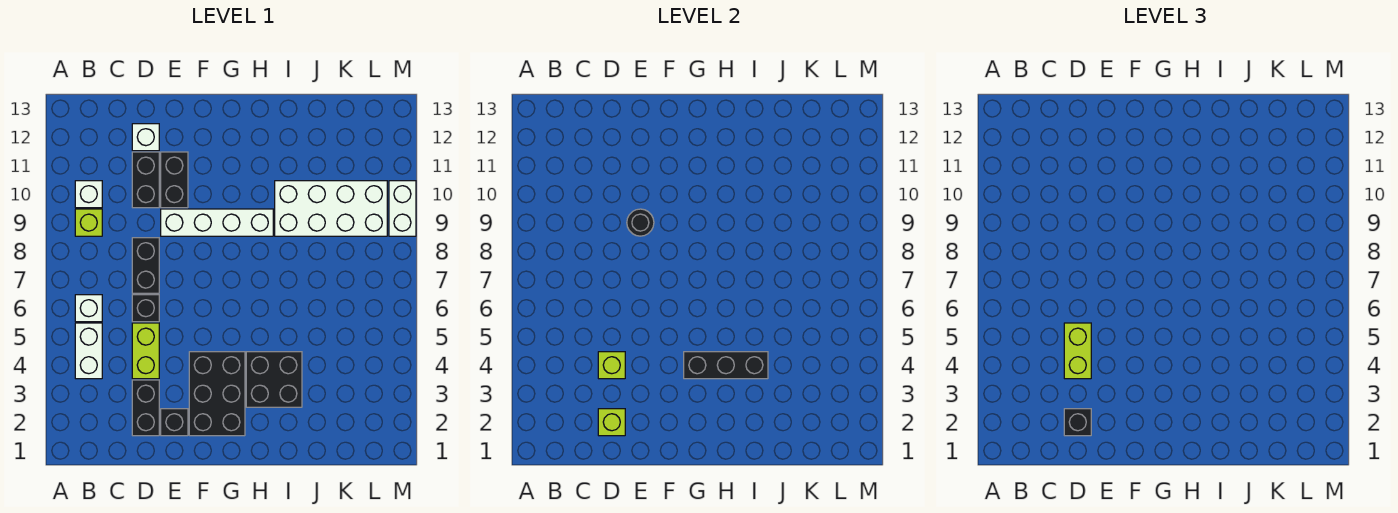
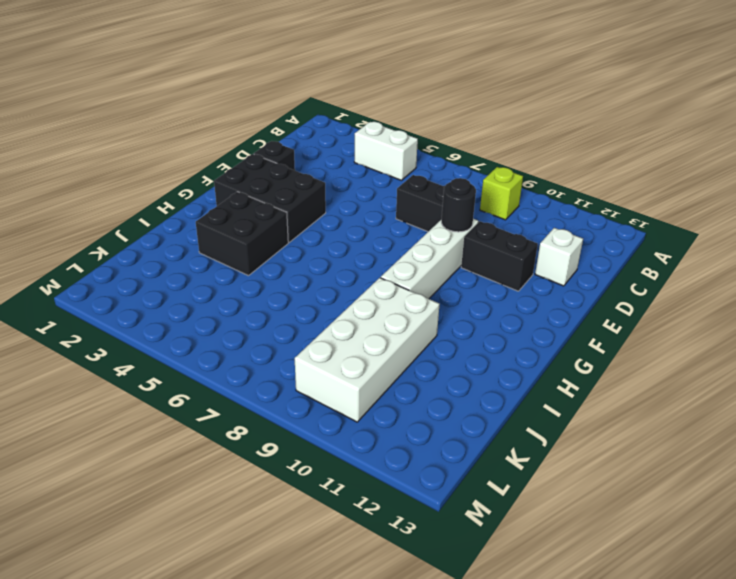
none -> white brick B6 level 1
none -> white brick B10 level 1
none -> black brick D2:D3 level 1

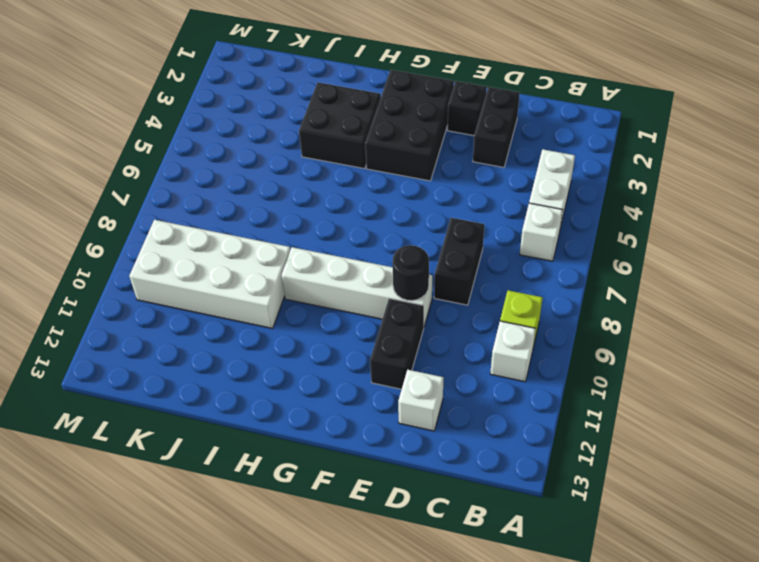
none -> lime brick D4:D5 level 1
none -> black brick D6 level 1
none -> black brick D10:D11 level 1

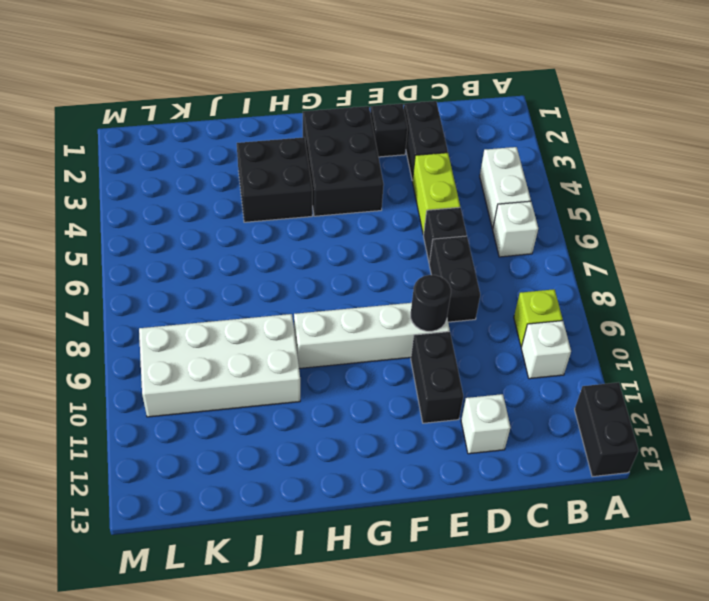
black brick A12:A13 level 1 -> black brick D10:D11 level 1
none -> white brick M9:M10 level 1
none -> lime brick D2 level 2
none -> lime brick D4 level 2

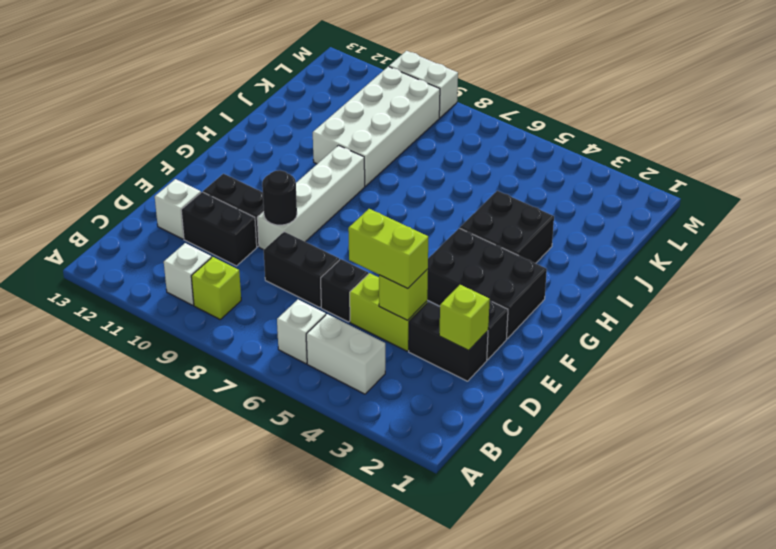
none -> black brick G4:I4 level 2
none -> black brick D2 level 3

